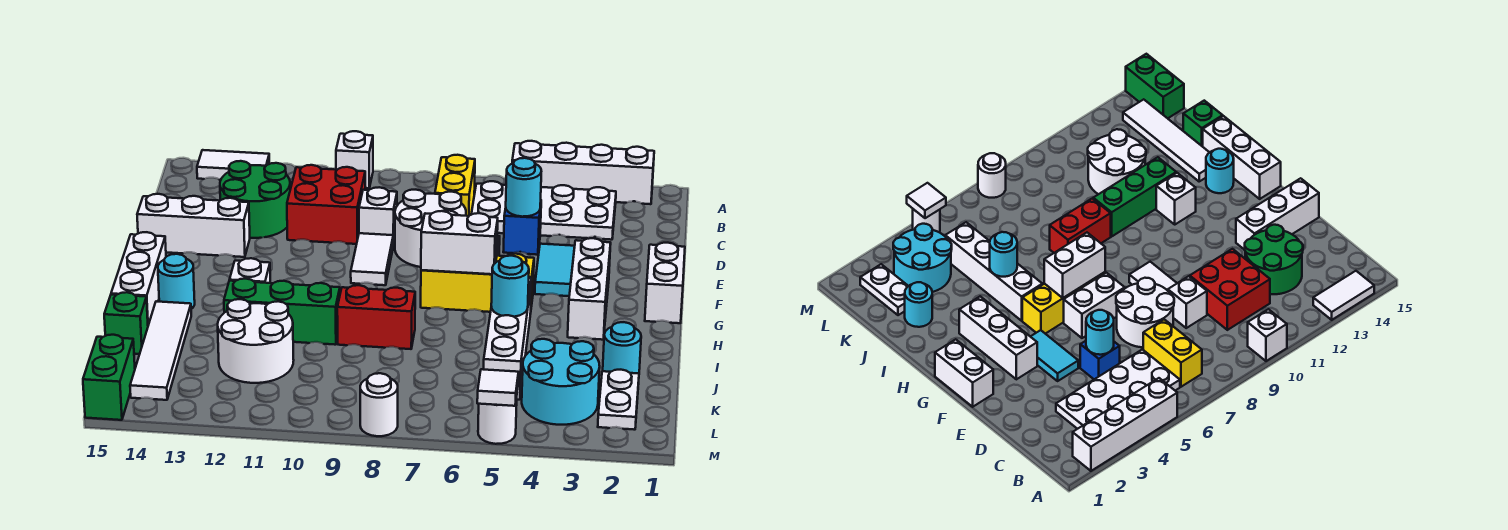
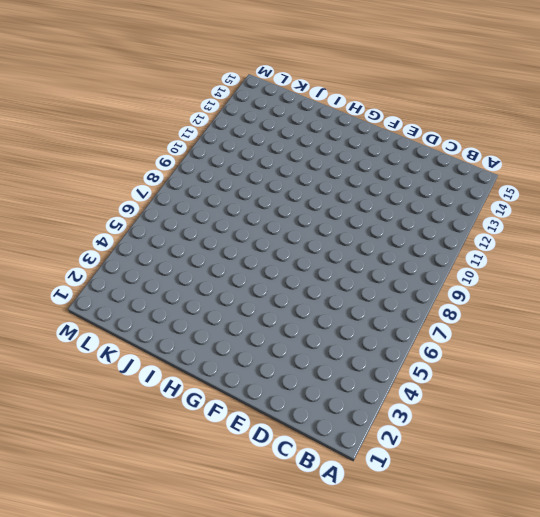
none -> white brick A2:A5 level 1
none -> white brick A10 level 1
none -> white tile A13:A14 level 1
none -> white plate B3:C6 level 1

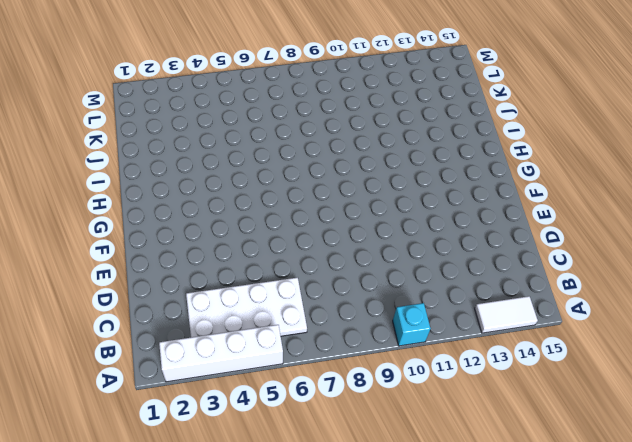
cyan brick A10 level 1 -> white brick A10 level 1
none -> yellow brick B7:C7 level 1
none -> red brick C10:D11 level 1
none -> green round brick C12:D13 level 1
none -> blue brick D5 level 1

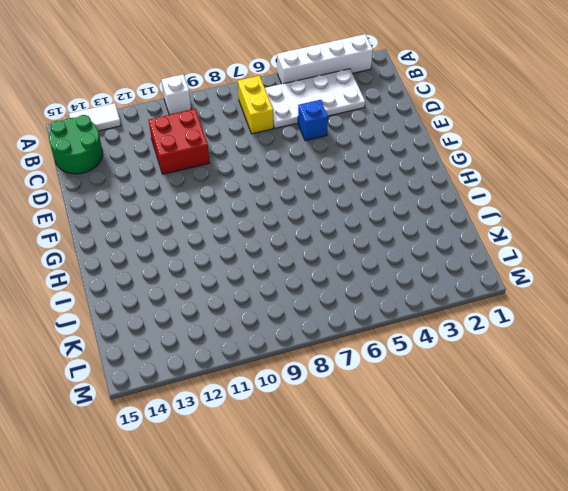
green round brick B14:C15 level 1 -> green round brick C12:D13 level 1
none -> white round brick D7:E8 level 1
none -> white brick D9 level 1
none -> cyan tile E4:F4 level 1
none -> white tile E9:F9 level 1

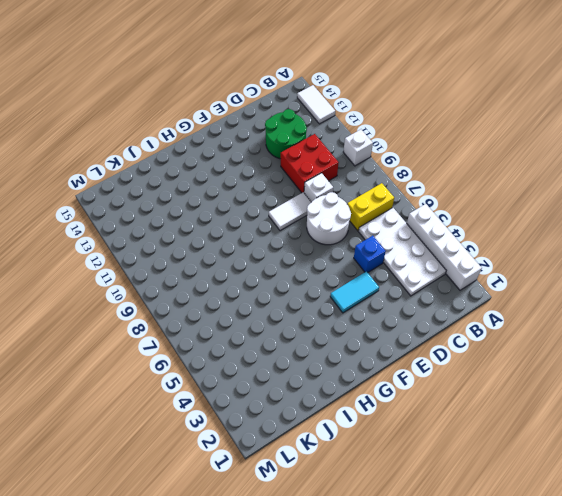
none -> white brick E13:E15 level 1
none -> white brick F1:G1 level 1
none -> white brick F3:H3 level 1
none -> white brick F6:F7 level 1

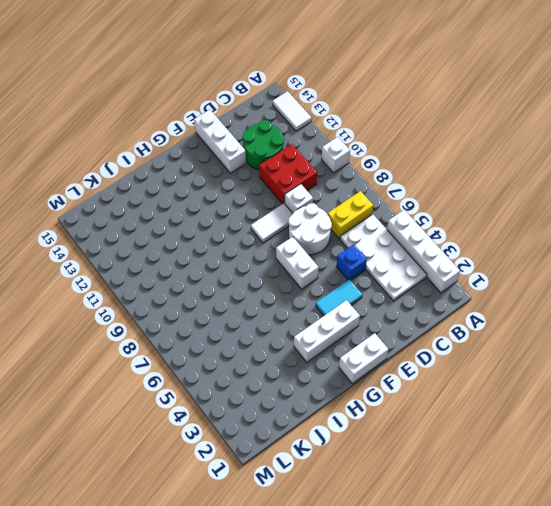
none -> yellow brick G5:G7 level 1
none -> white brick G15:I15 level 1
none -> white brick H5:K5 level 1
none -> white brick H12 level 1

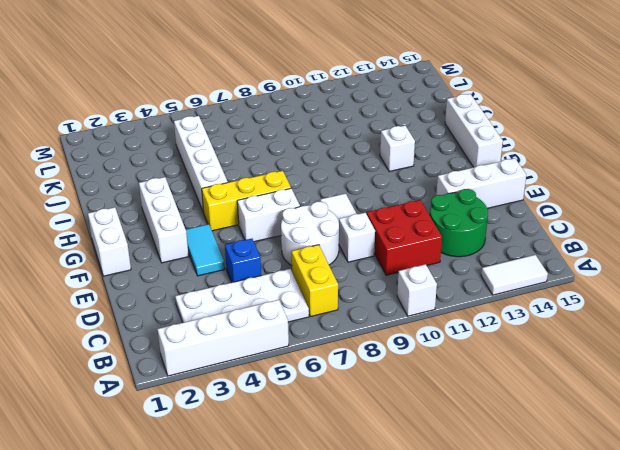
none -> cyan round brick H14 level 1
none -> red brick I8:I9 level 1
none -> green brick I10:I12 level 1
none -> white tile I14:L14 level 1

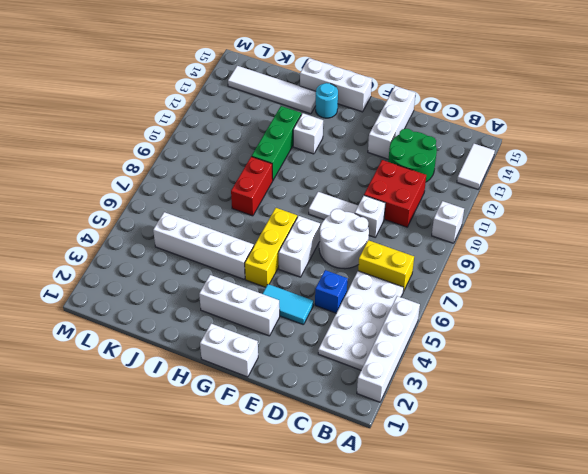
none -> cyan round brick J2 level 1
none -> white round brick J11:K12 level 1
none -> green brick J15 level 1
none -> white plate K2:L2 level 1

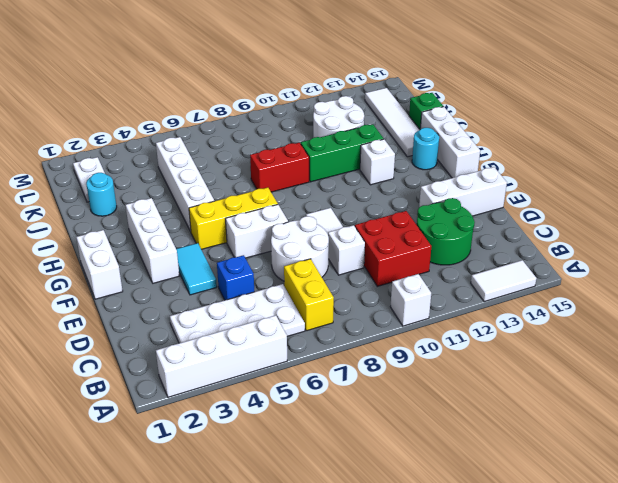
none -> cyan round brick K3:L4 level 1
none -> green brick L15:M15 level 1
none -> white round brick M5 level 1
none -> white round brick M8 level 1

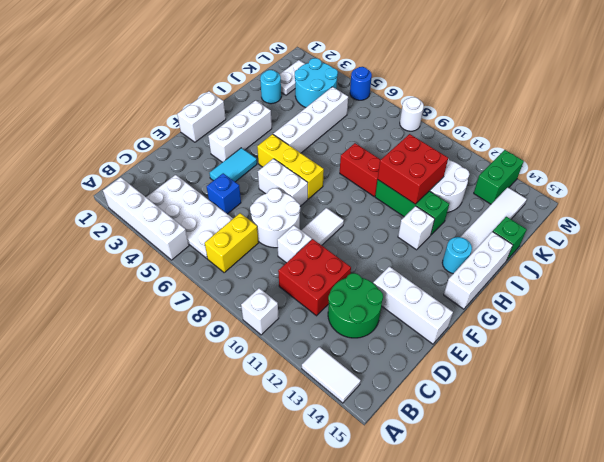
red brick I10:J11 level 2 -> none
green brick L13:M13 level 1 -> green brick L15:M15 level 1
blue round brick M5 level 1 -> white round brick M5 level 1
none -> cyan round brick D5 level 2
none -> white brick G6:G7 level 2
none -> cyan round brick I5 level 2
none -> white tile M5 level 2

